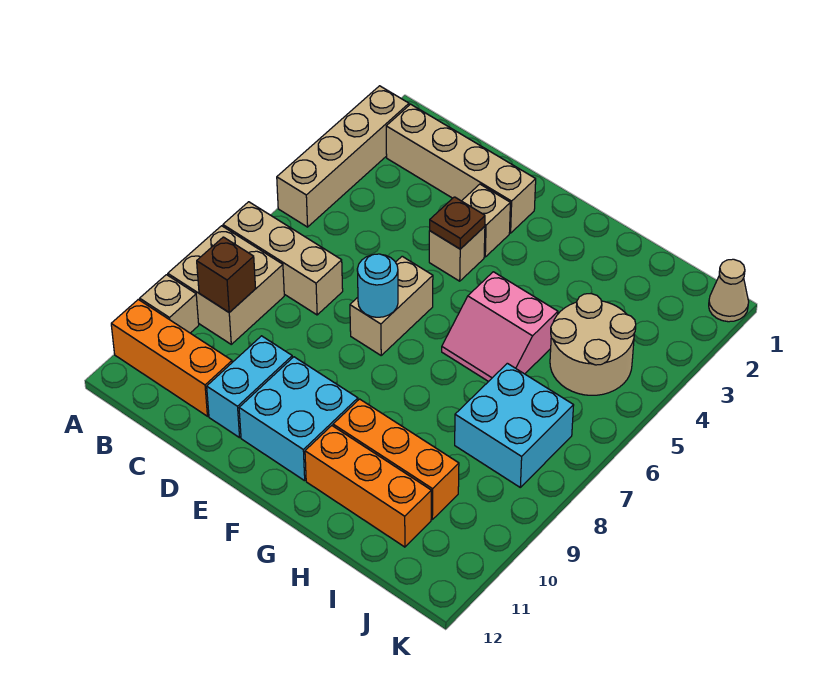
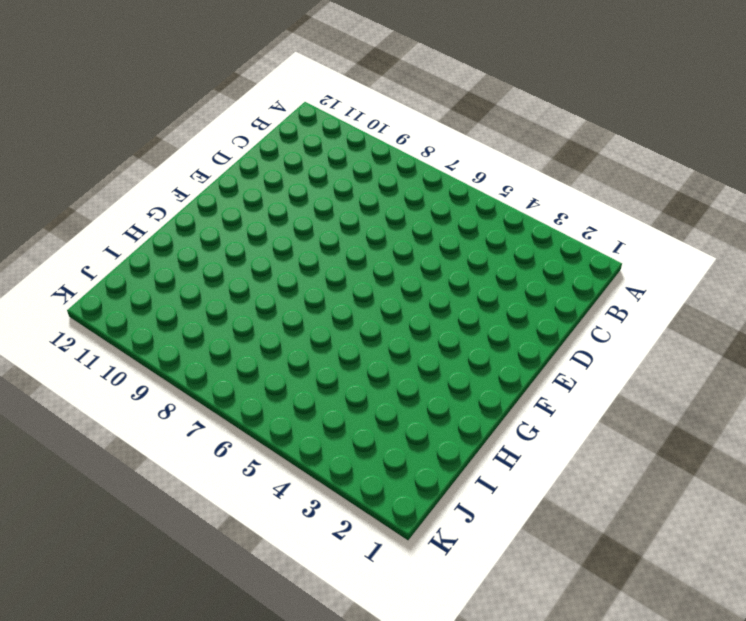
none -> tan brick A2:A5 level 1
none -> tan brick A7:C7 level 1
none -> tan brick A8:B9 level 1

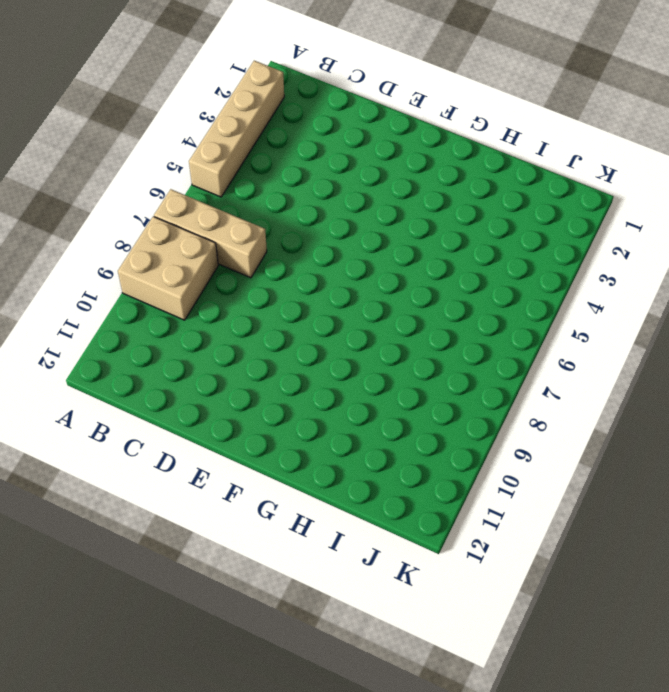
none -> tan brick A10 level 1
none -> orange brick A11:C11 level 1
none -> tan brick B2:E2 level 1

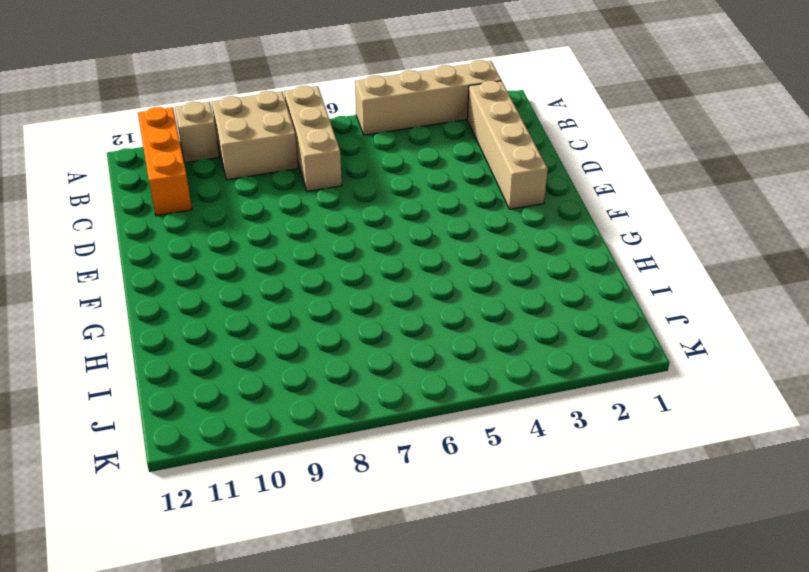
none -> cyan brick D10:D11 level 1
none -> tan brick E3 level 1
none -> tan brick E4 level 1

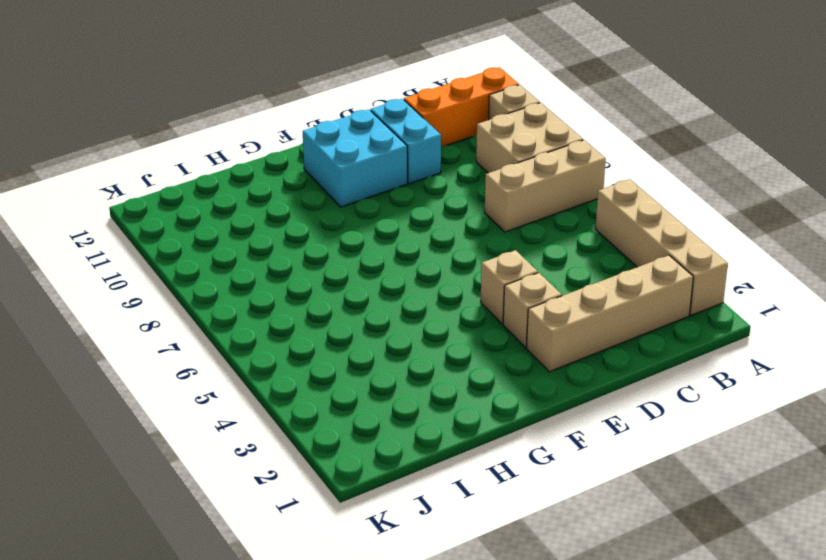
none -> tan brick E6:E7 level 1
none -> pink slope G5:H6 level 1 top 5
none -> orange brick G10:I10 level 1

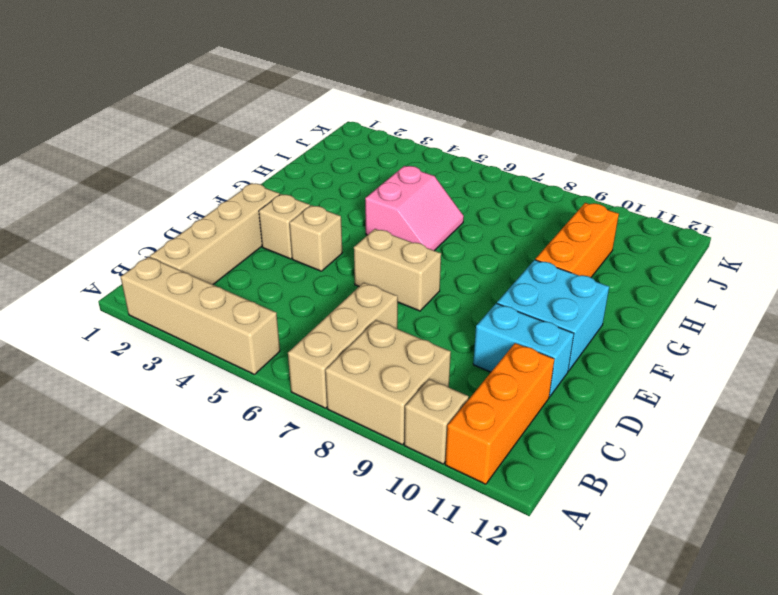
none -> orange brick G11:I11 level 1
none -> tan round brick I4:J5 level 1
none -> cyan brick I7:J8 level 1

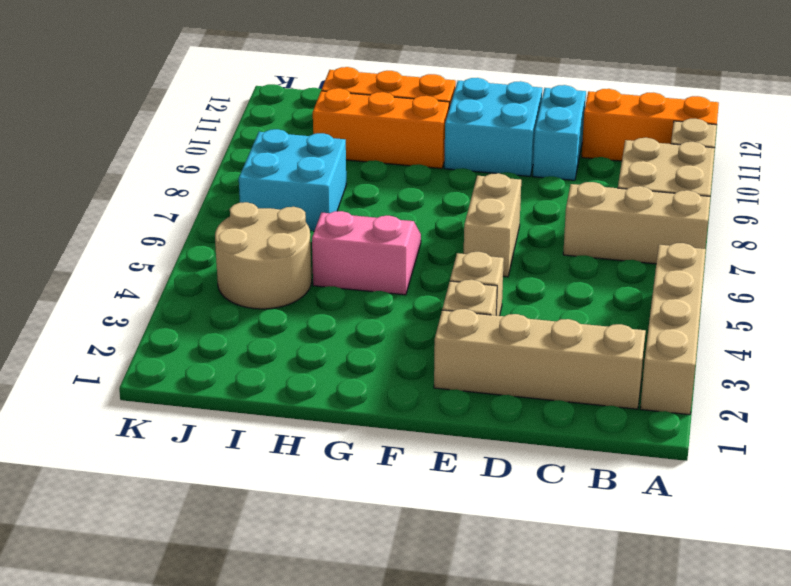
none -> tan cone K1 level 1
none -> brown brick B9 level 2
none -> brown plate E4 level 2

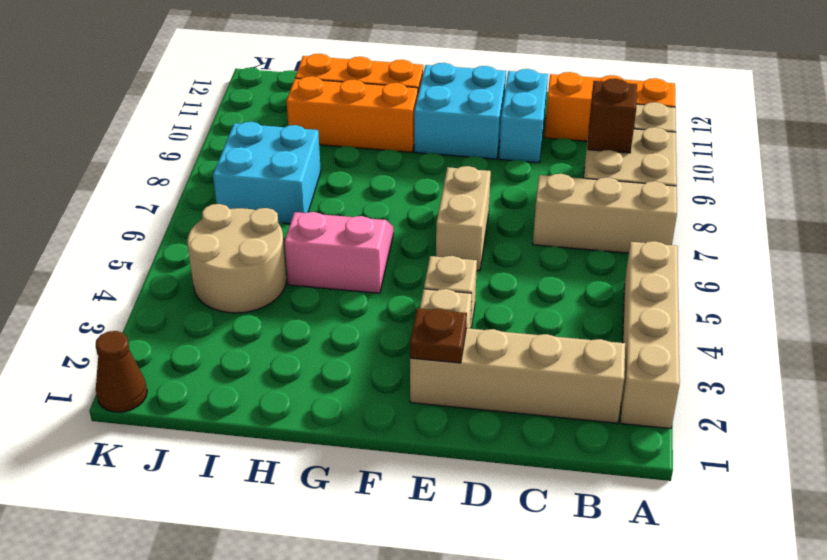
brown plate E2 level 2 -> brown plate E4 level 2
brown cone K1 level 1 -> tan cone K1 level 1
none -> cyan round brick E7 level 2

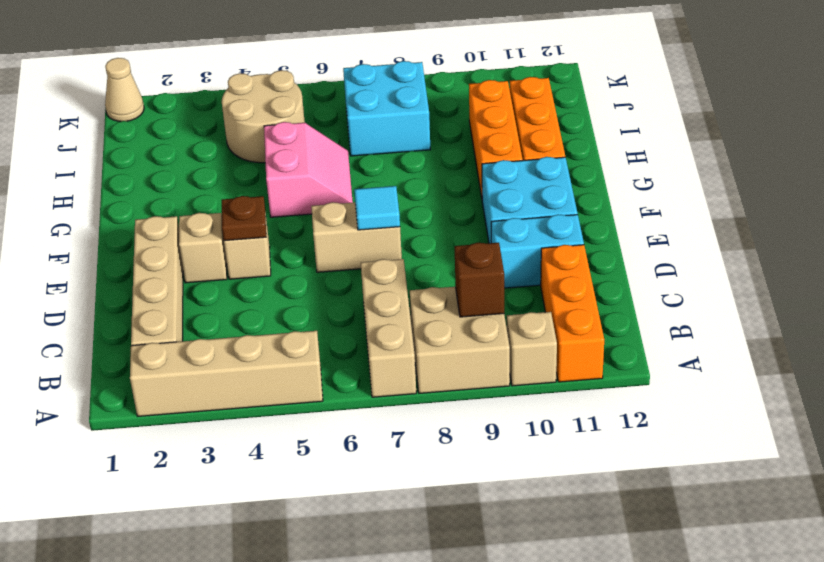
cyan tile E7 level 2 -> cyan round brick E7 level 2

